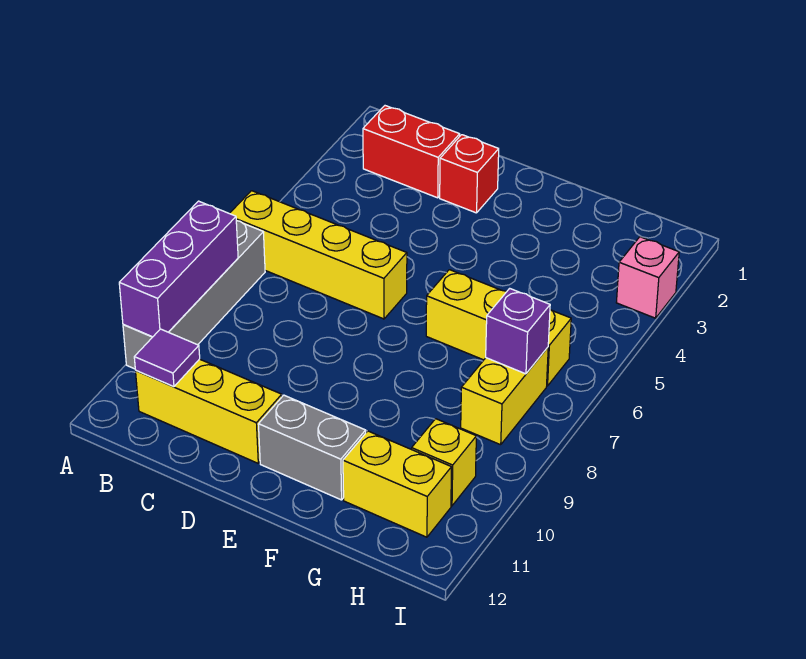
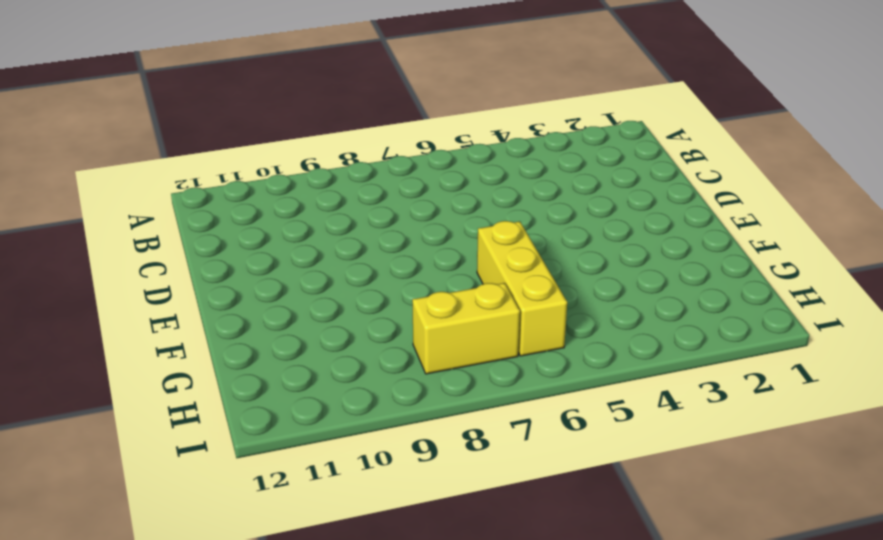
none -> yellow brick A6:D6 level 1
none -> grey brick A7:A10 level 1
none -> red brick B2:C2 level 1

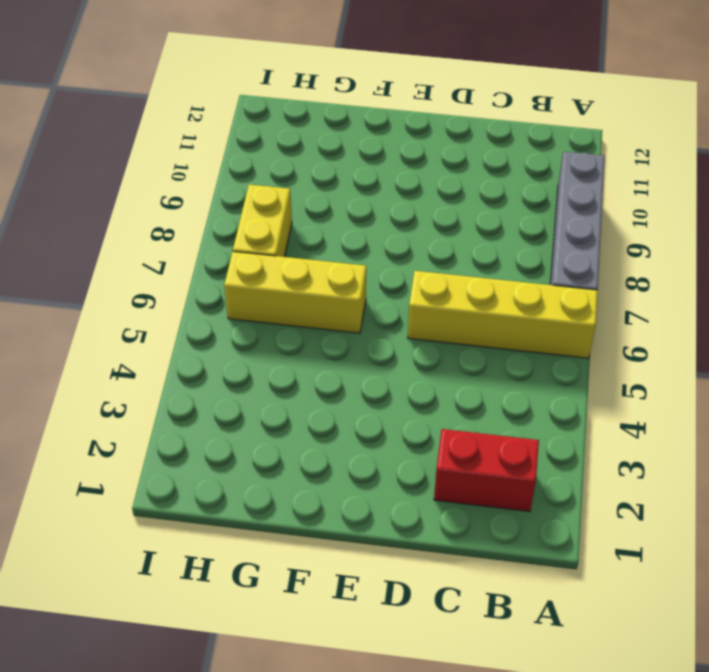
none -> yellow brick B11:D11 level 1
none -> red brick D2 level 1
none -> grey brick E11:F11 level 1

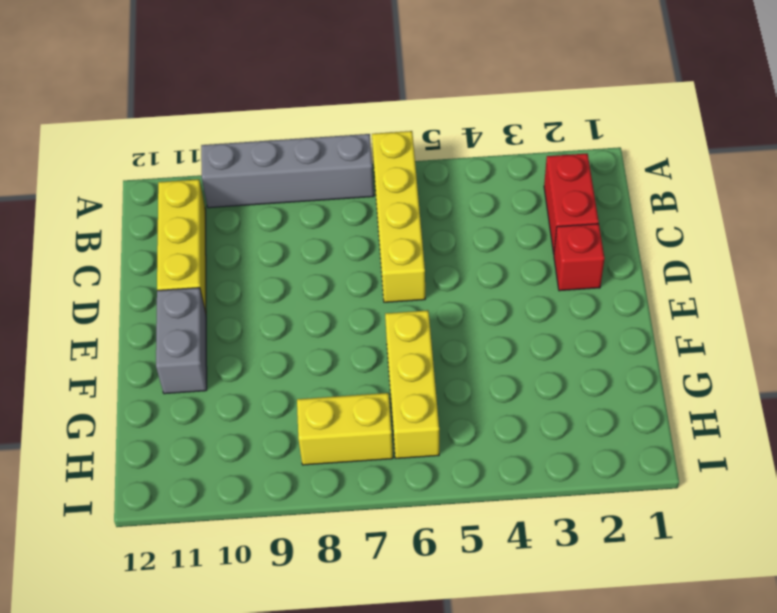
none -> yellow brick G11:H11 level 1
none -> yellow brick H10 level 1
none -> pink brick I3 level 1

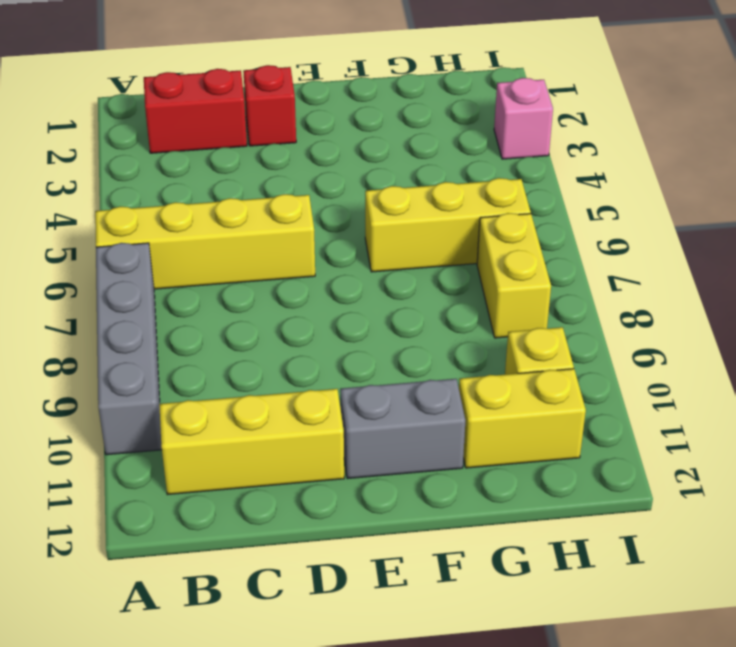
none -> purple brick A8:A10 level 2
none -> purple tile B11 level 2
none -> purple brick H7 level 2

